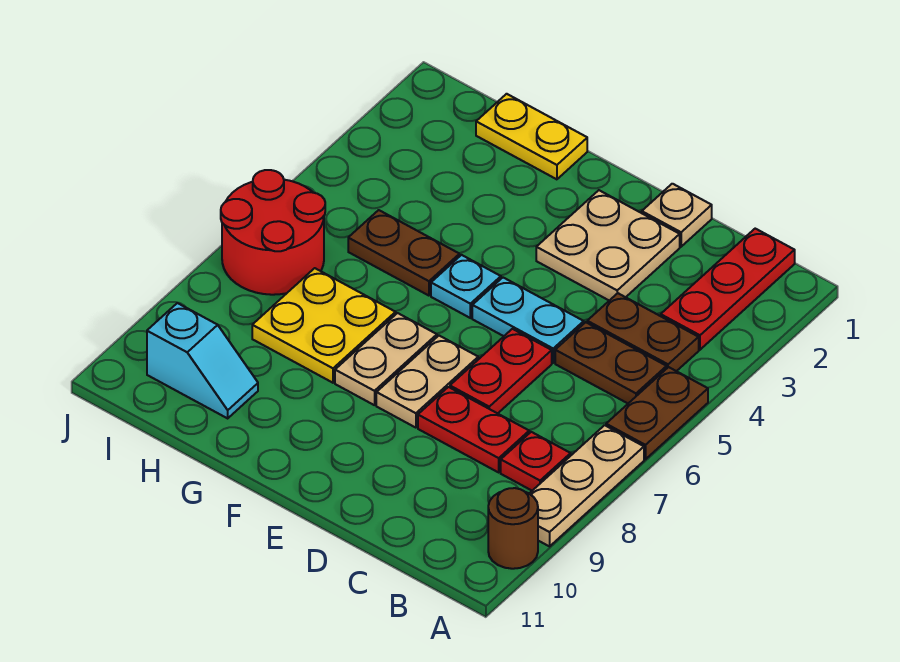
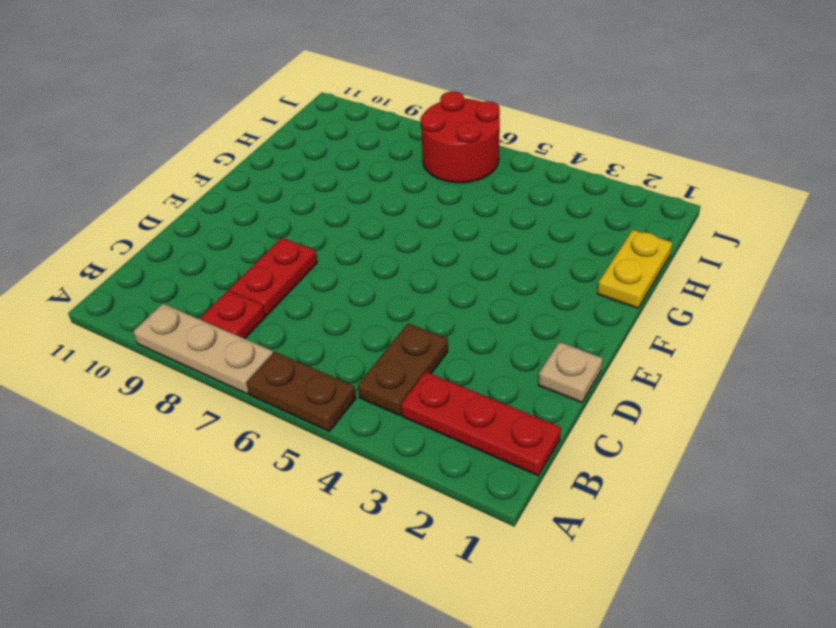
none -> brown round brick A10 level 1
none -> brown plate B5:C5 level 1
none -> tan plate D2:E3 level 1

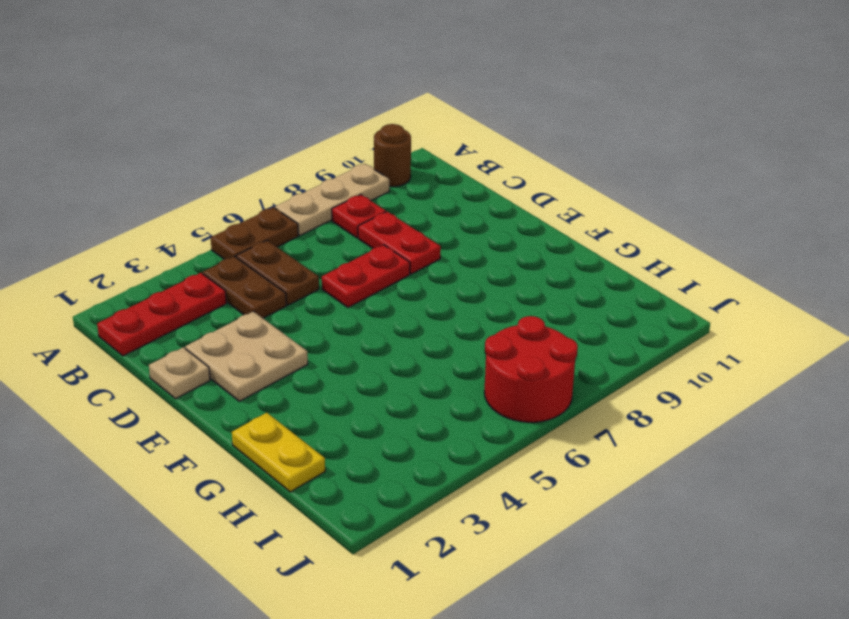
none -> cyan plate D5:E5 level 1
none -> tan plate E7:E8 level 1
none -> cyan plate F5 level 1

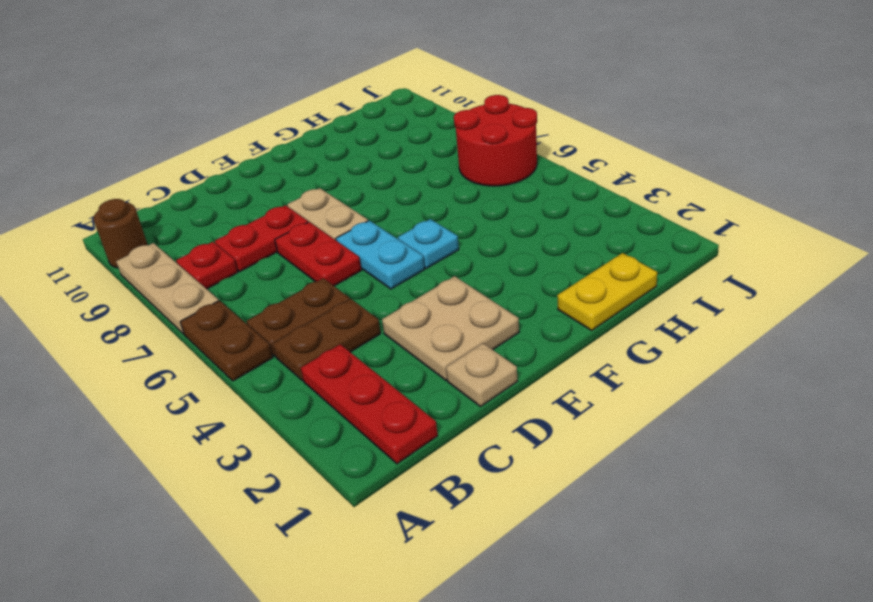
cyan plate E5:E6 level 1 -> cyan plate D5:E5 level 1
none -> tan plate F7:F8 level 1
none -> brown plate G5:H5 level 1
none -> yellow plate G7:H8 level 1

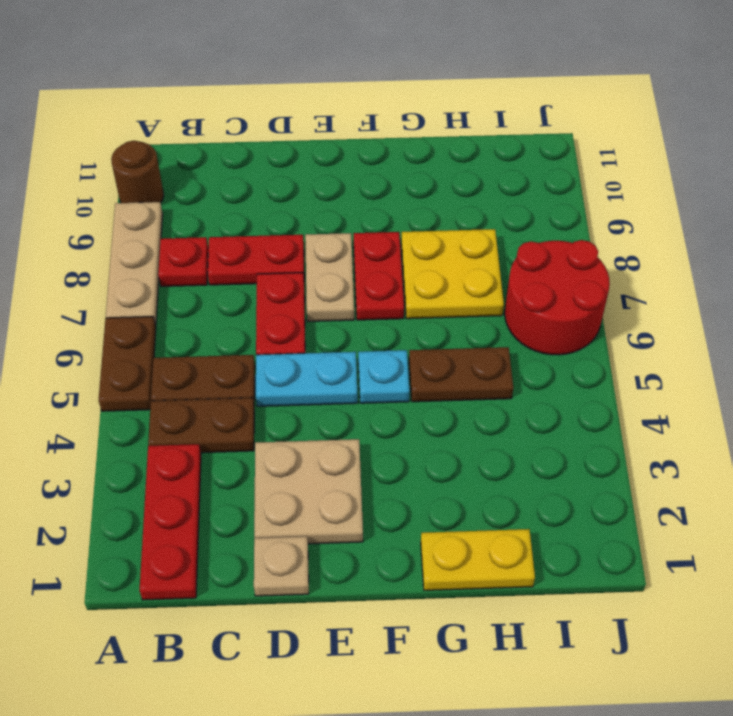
red plate F7:F8 level 1 -> tan plate F7:F8 level 1
none -> cyan slope H10:I10 level 1 top I

